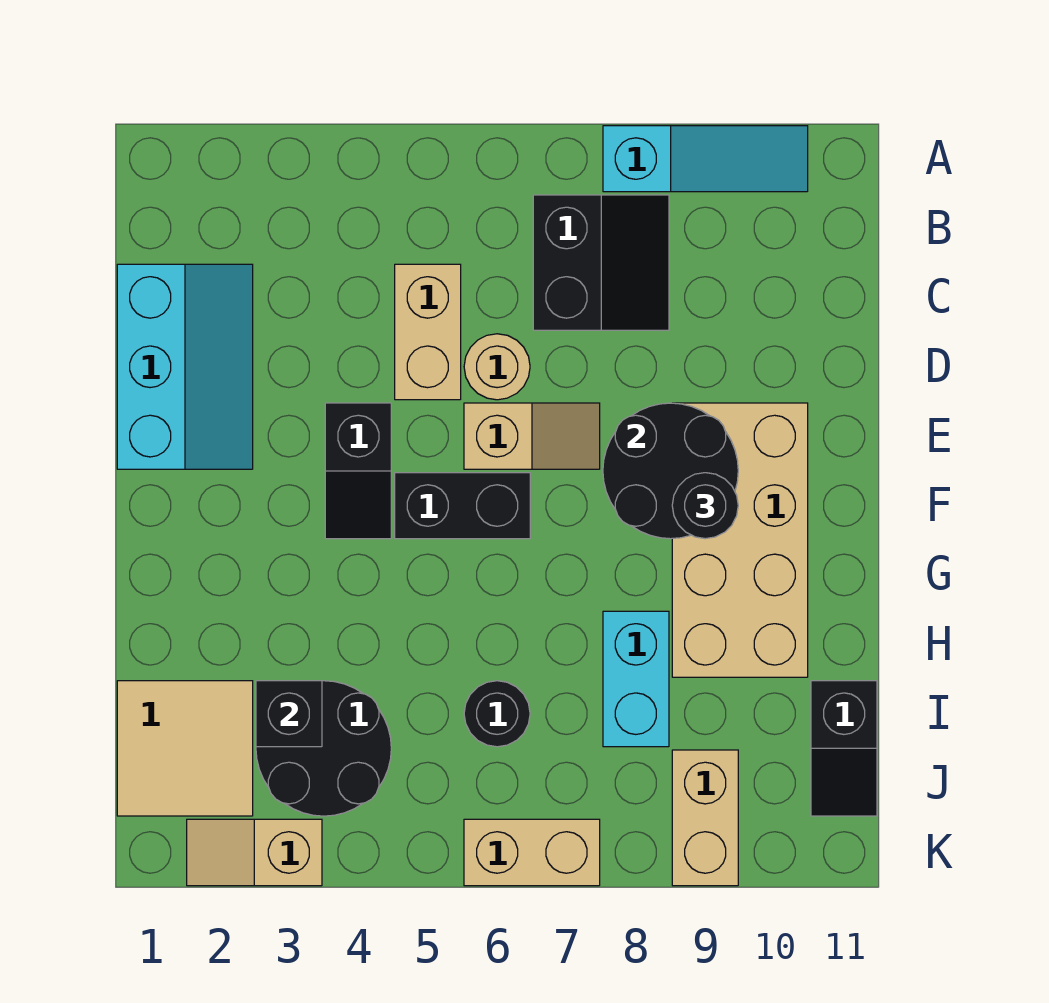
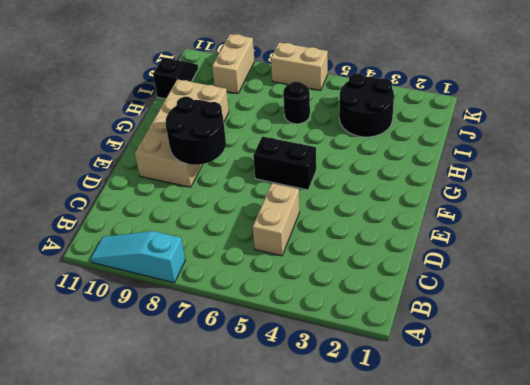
none -> black slope B7:C8 level 1 top 7
none -> cyan slope C1:E2 level 1 top 1
none -> tan round brick D6 level 1

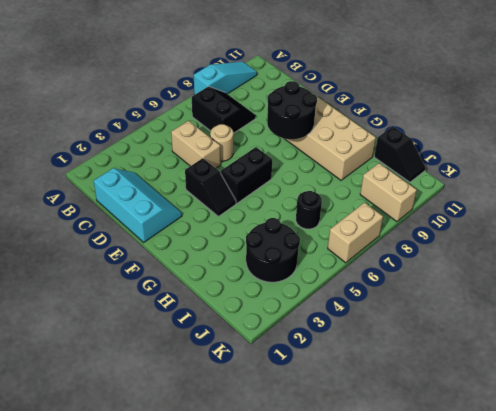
none -> tan slope E6:E7 level 1 top 6
none -> cyan brick H8:I8 level 1
none -> tan tile I1:J2 level 1

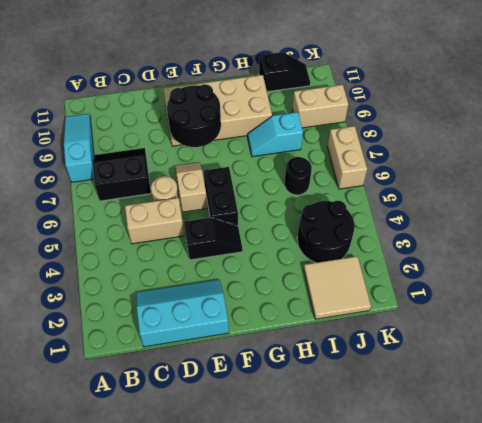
cyan slope H8:I8 level 1 top I -> cyan brick H8:I8 level 1
none -> tan slope K2:K3 level 1 top 3
none -> black brick I3 level 2
none -> black round brick F9 level 3

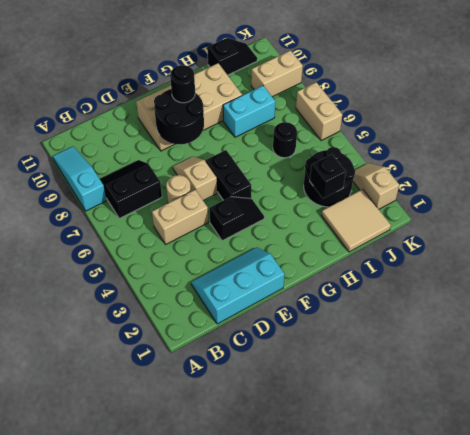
tan slope K2:K3 level 1 top 2 -> tan slope K2:K3 level 1 top 3

